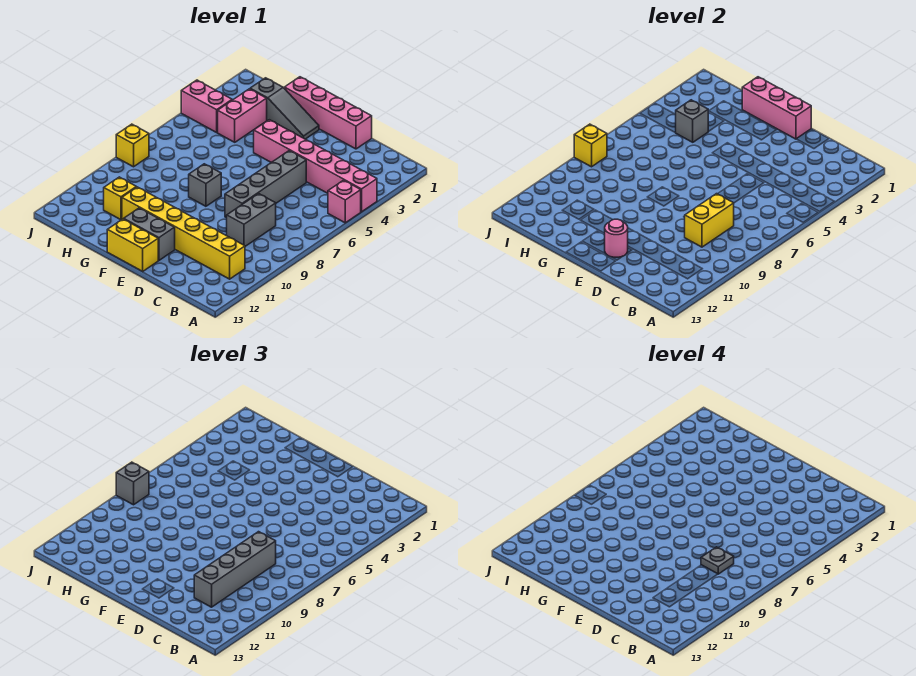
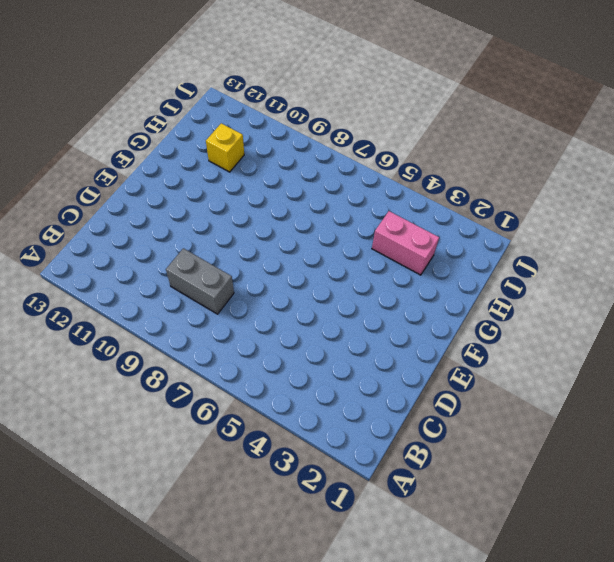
none -> pink brick A4:F4 level 1
none -> pink brick A5 level 1
none -> yellow brick B11:G11 level 1

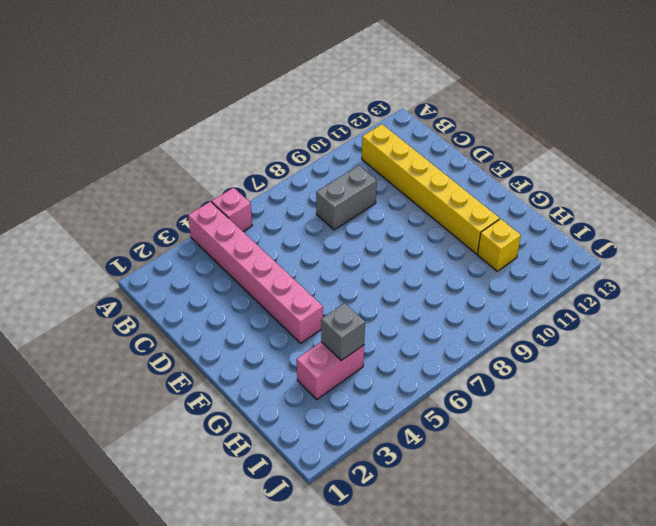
none -> pink brick D1:G1 level 1
none -> grey brick D5:D8 level 1
none -> grey brick E12:F12 level 1

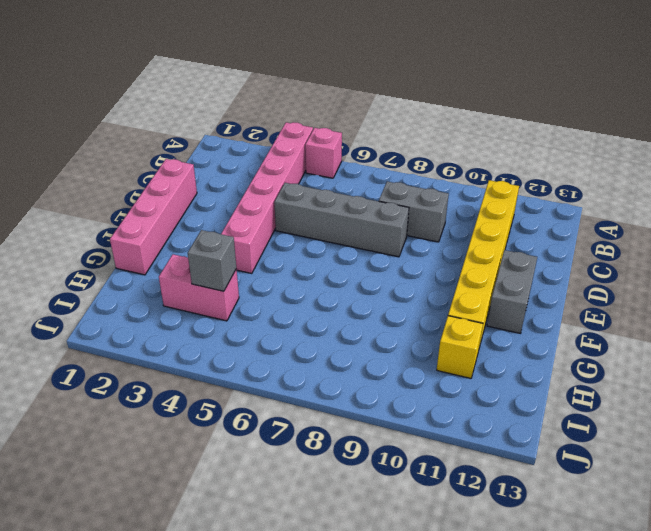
none -> yellow brick E13:F13 level 1
none -> grey slope F2:H2 level 1 top H
none -> grey brick F8 level 1

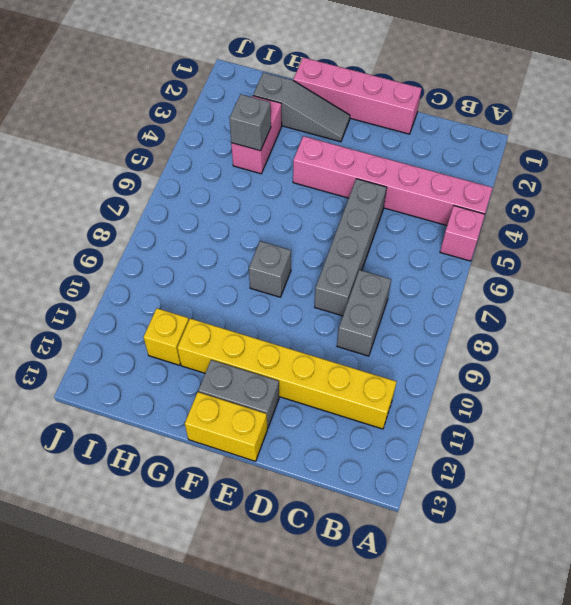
none -> pink brick I4:J4 level 1
none -> yellow brick J8 level 1
none -> yellow brick C8:C9 level 2

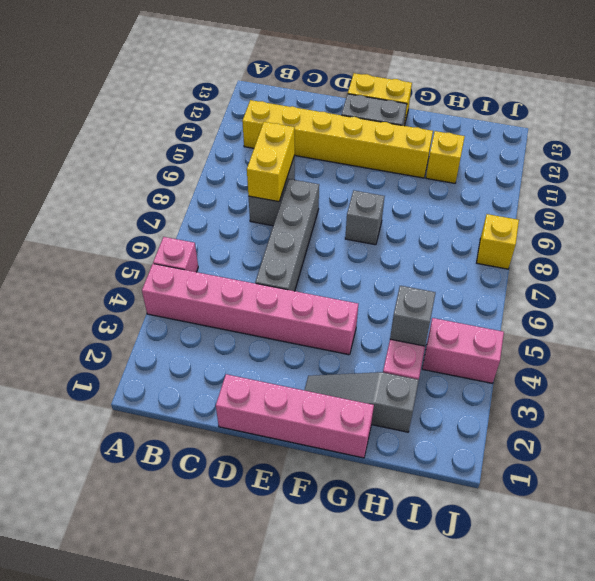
none -> pink brick E1:G1 level 2
none -> pink round brick E12 level 2
none -> yellow brick J8 level 2

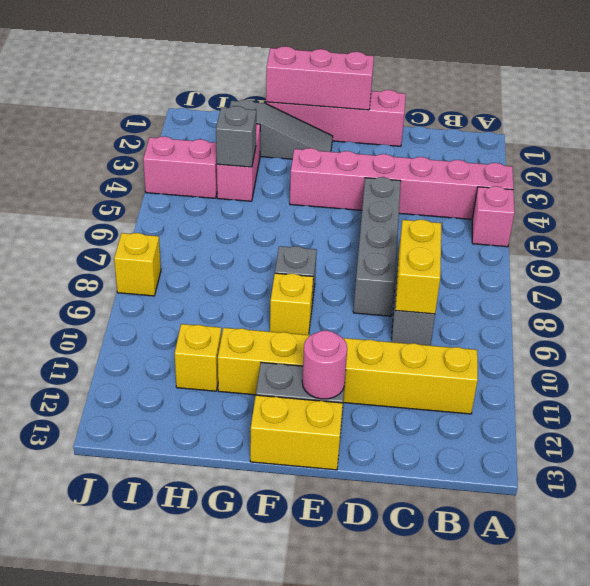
yellow brick F9 level 1 -> yellow brick J8 level 2
none -> grey brick C8:C11 level 3
none -> grey brick J8 level 3
none -> grey plate C8 level 4

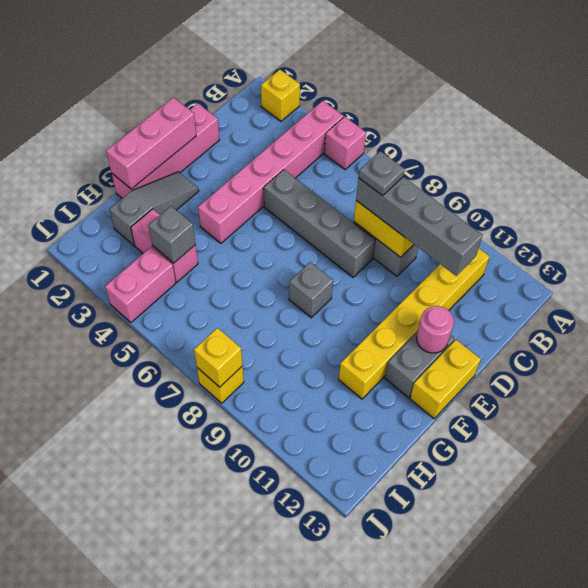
yellow brick A2 level 1 -> yellow brick H11 level 1
none -> grey brick J8 level 3

